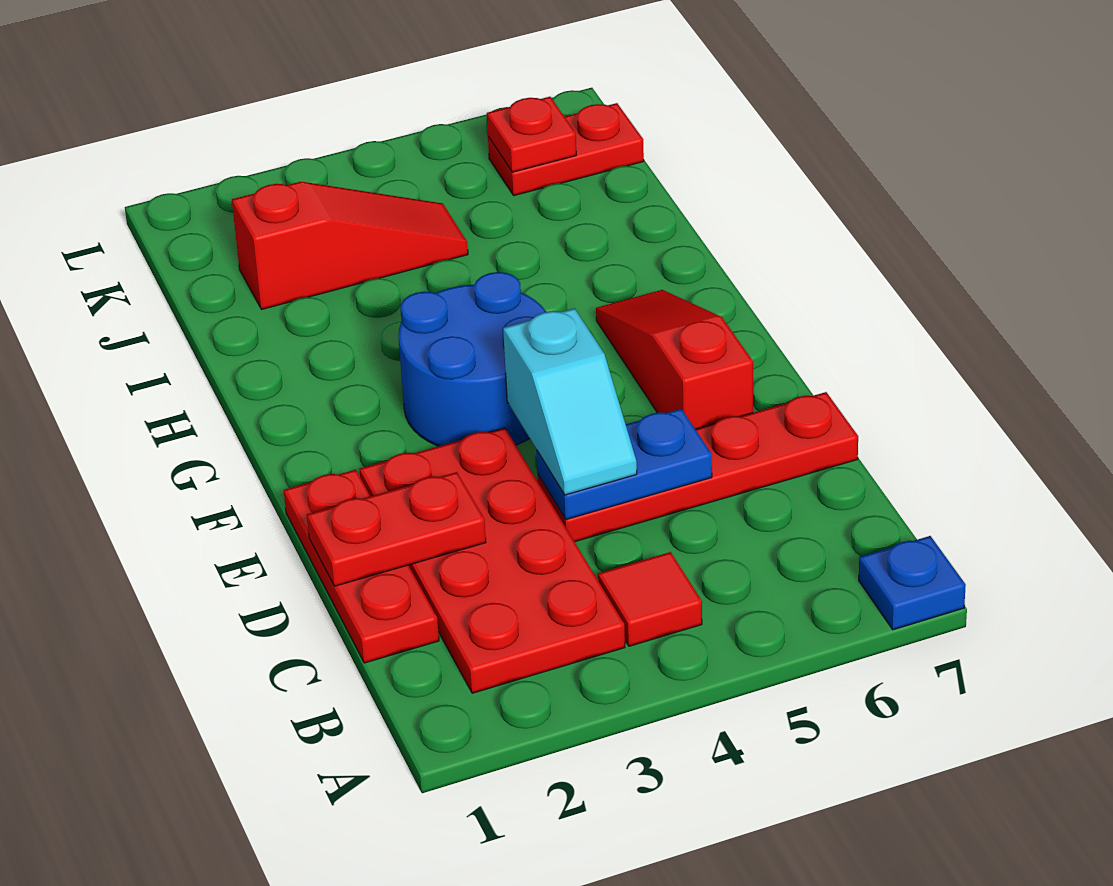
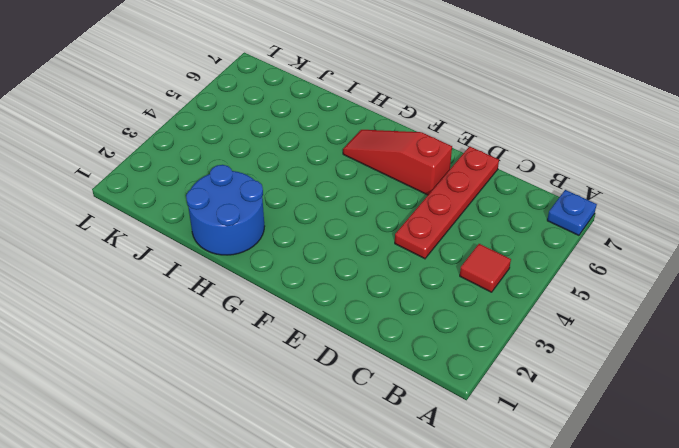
blue round brick H1:I2 level 1 -> blue round brick F3:G4 level 1
none -> red plate B2:E3 level 1
none -> red plate C1:E1 level 1
none -> red slope J2:J4 level 1 top 2

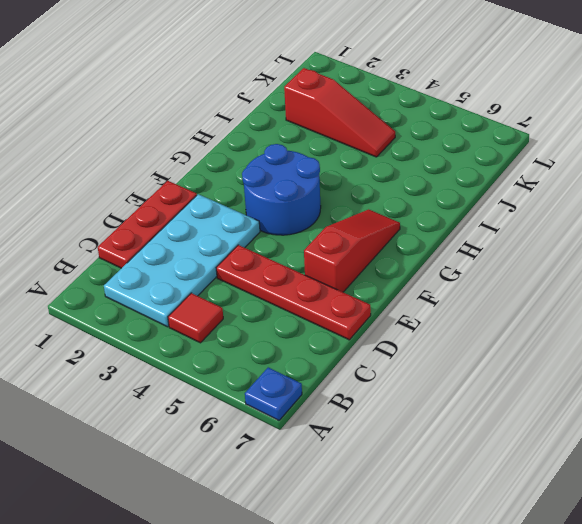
cyan plate B2:E3 level 1 -> red plate B2:E3 level 1
none -> red plate K6:K7 level 1
none -> red plate D1:D2 level 2
none -> blue plate D4:D5 level 2

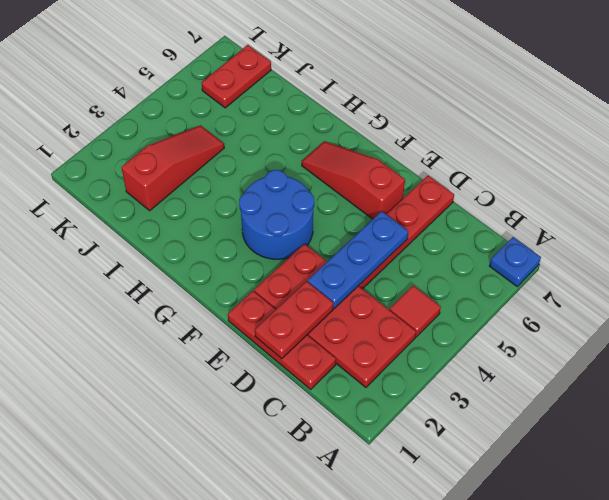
blue plate D3:D5 level 2 -> blue plate D4:D5 level 2
none -> red plate K6 level 2
none -> cyan slope D4:E4 level 3 top E

